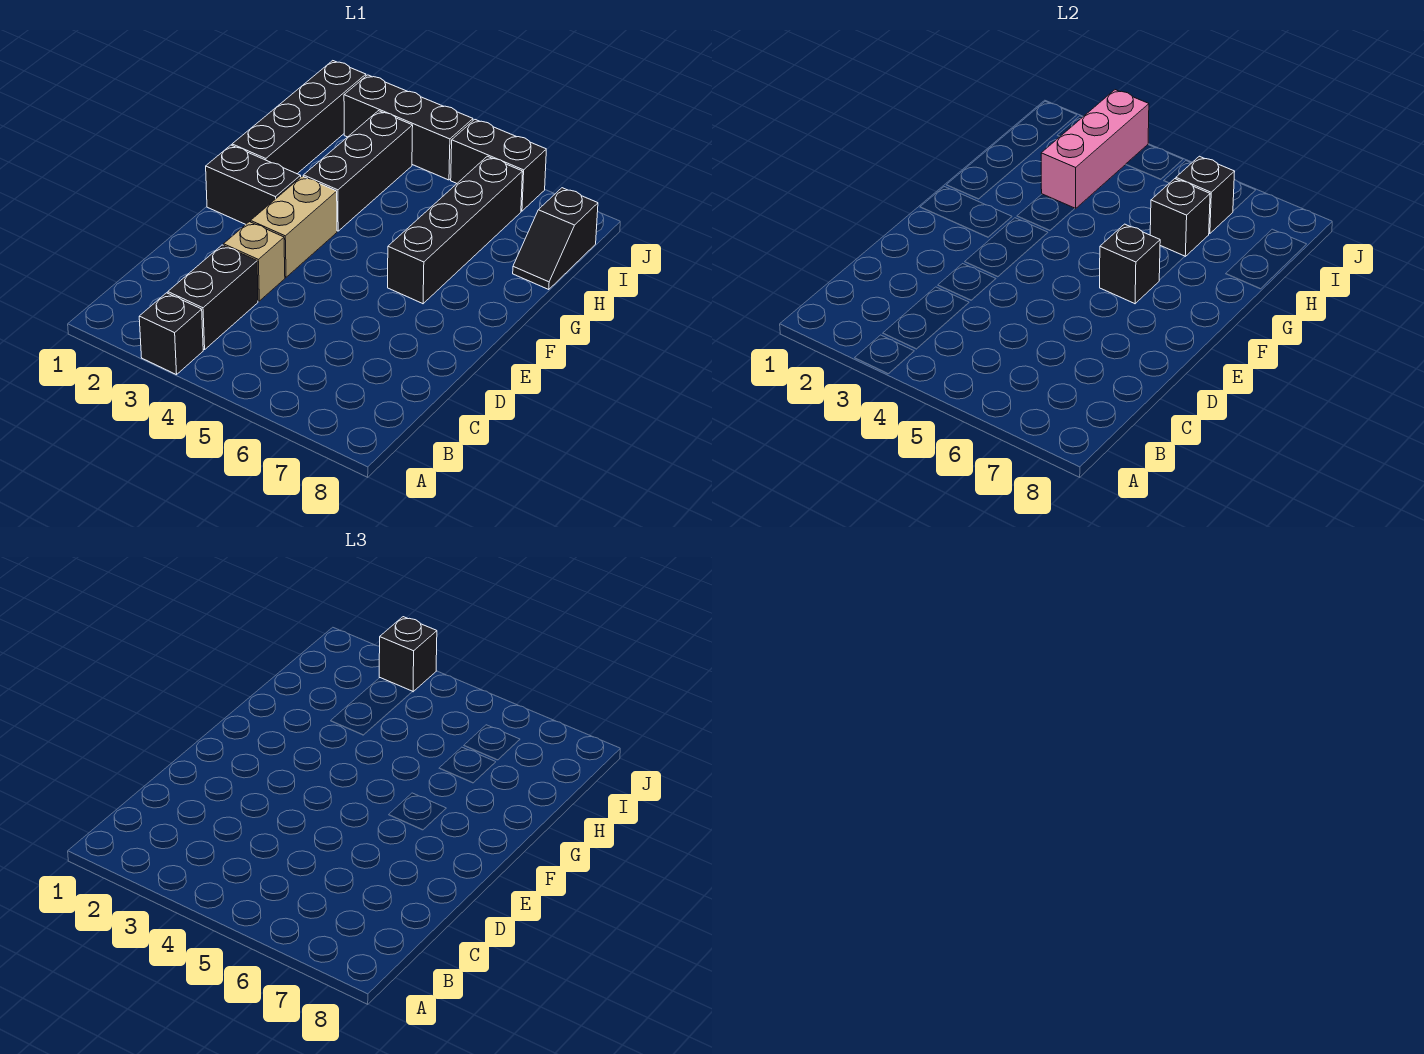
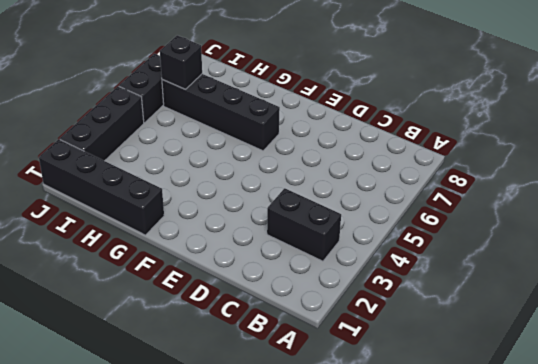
none -> black brick A3 level 1
none -> tan brick D3 level 1
none -> tan brick E3:F3 level 1

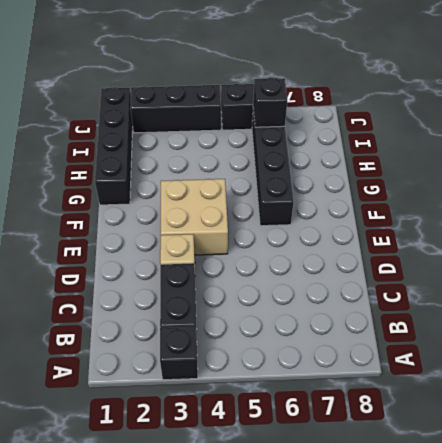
tan brick E3:F4 level 1 -> tan brick E3:F3 level 1
none -> black brick F1:F2 level 1
none -> black brick G3:I3 level 1
none -> black slope H8:I8 level 1 top I

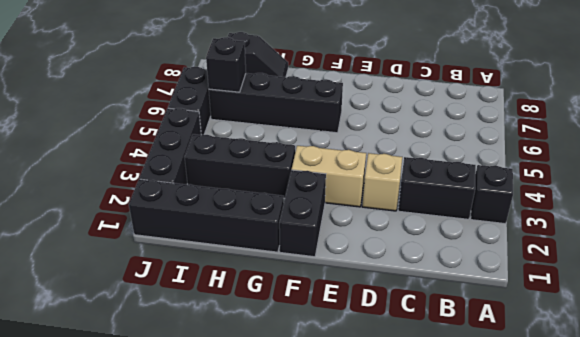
none -> black brick F6 level 2
none -> pink brick H3:J3 level 2
none -> black brick H6 level 2

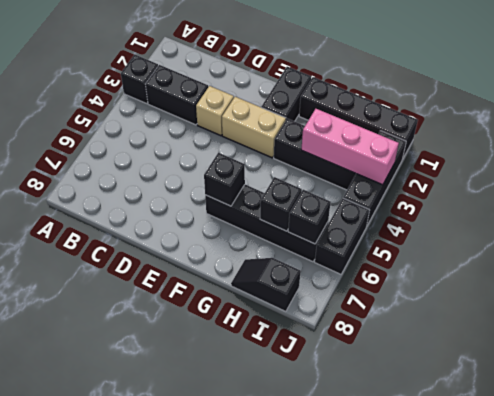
none -> black brick J3 level 3

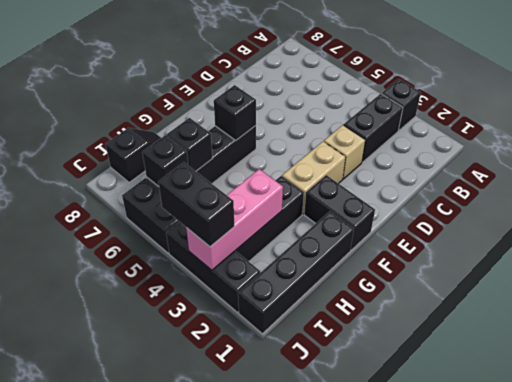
black brick J3:J4 level 3 -> black brick J3 level 3

